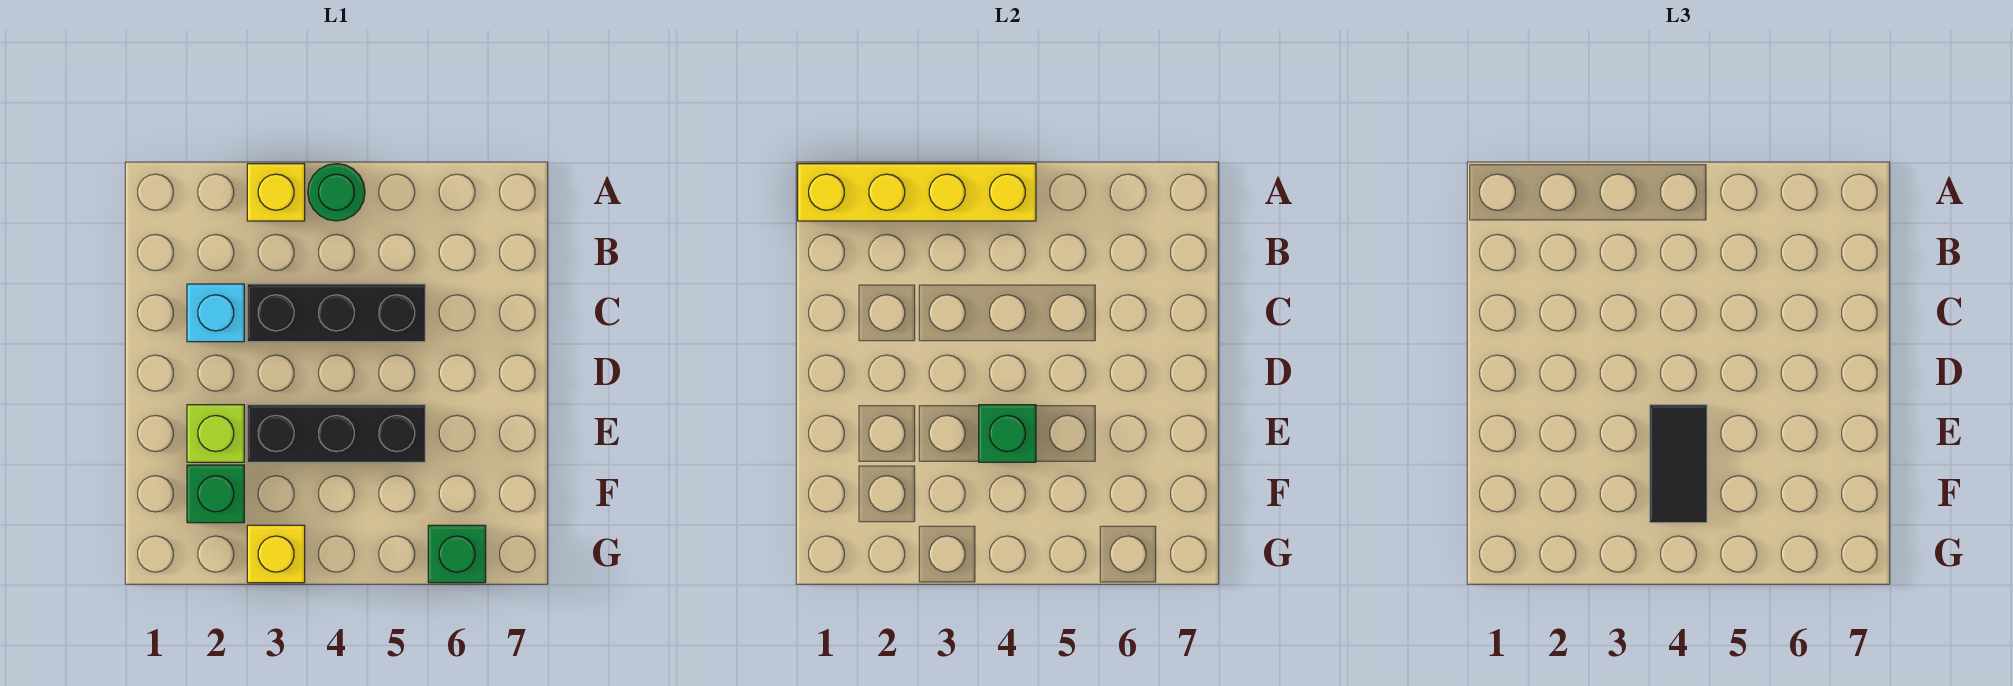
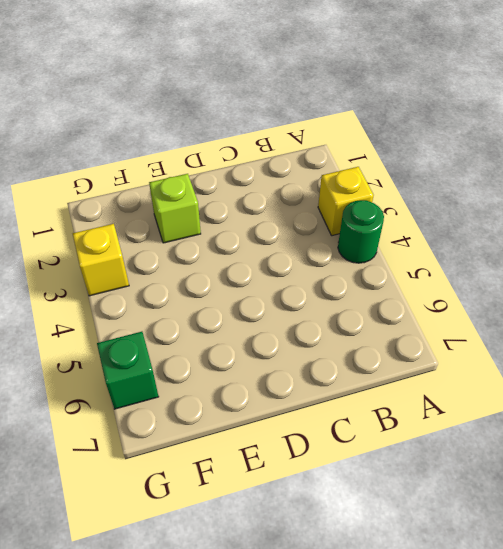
none -> cyan brick C2 level 1
none -> black brick C3:C5 level 1
none -> black brick E3:E5 level 1

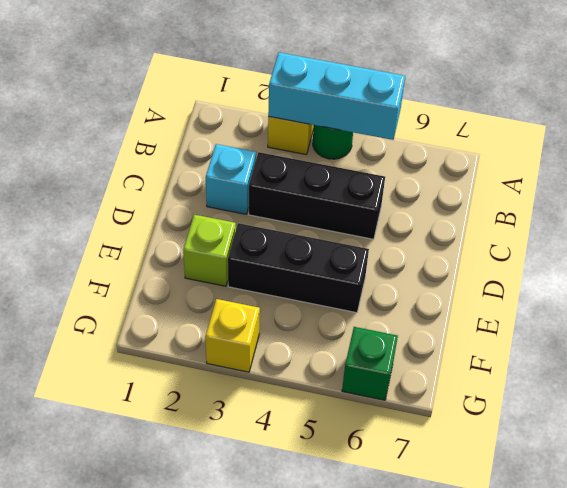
cyan brick A3:A5 level 2 -> yellow brick A1:A4 level 2
none -> green brick F2 level 1
none -> green brick E4 level 2
none -> black tile E4:F4 level 3

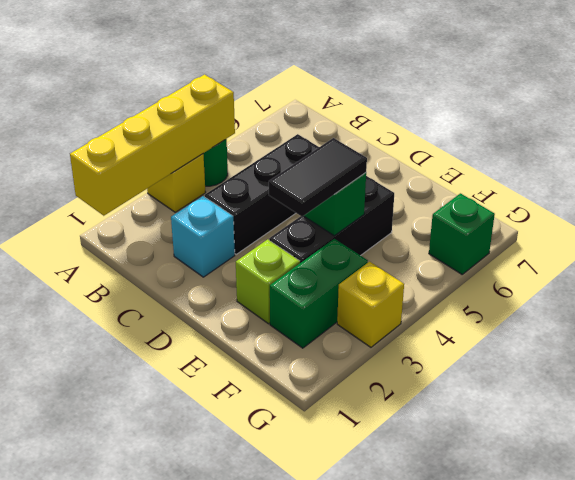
black tile E3:E4 level 3 -> black tile E4:F4 level 3
green brick F2:F3 level 1 -> green brick F2 level 1

